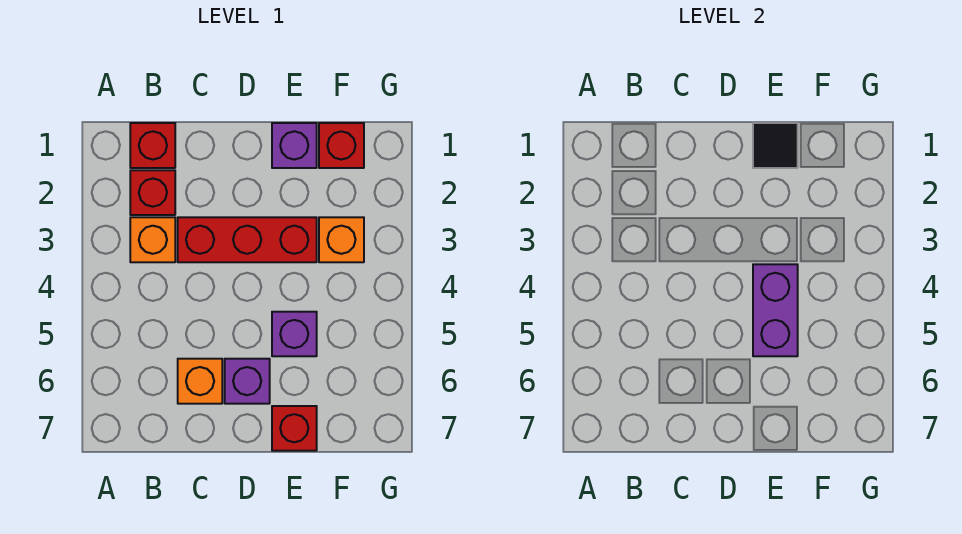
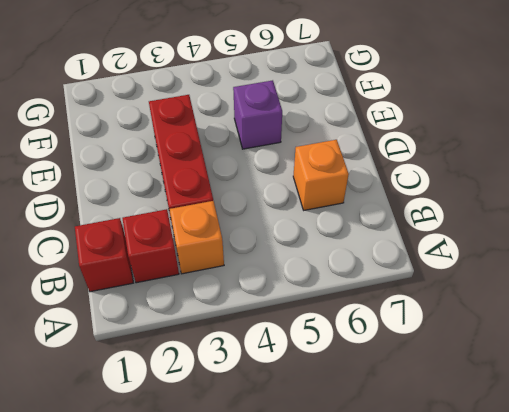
none -> purple brick D6 level 1
none -> purple brick E1 level 1
none -> red brick E7 level 1

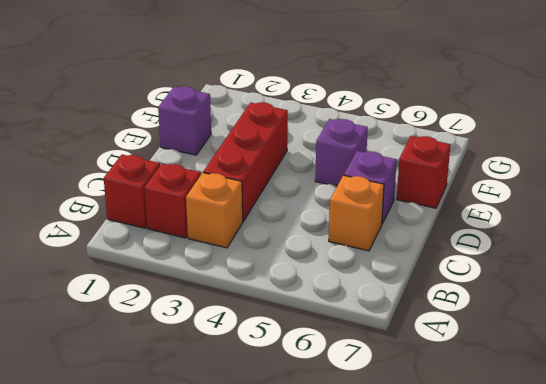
none -> red brick F1 level 1
none -> orange brick F3 level 1
none -> black tile E1 level 2

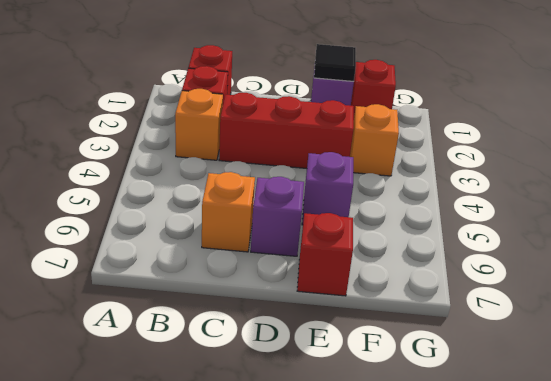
none -> purple brick E4:E5 level 2

